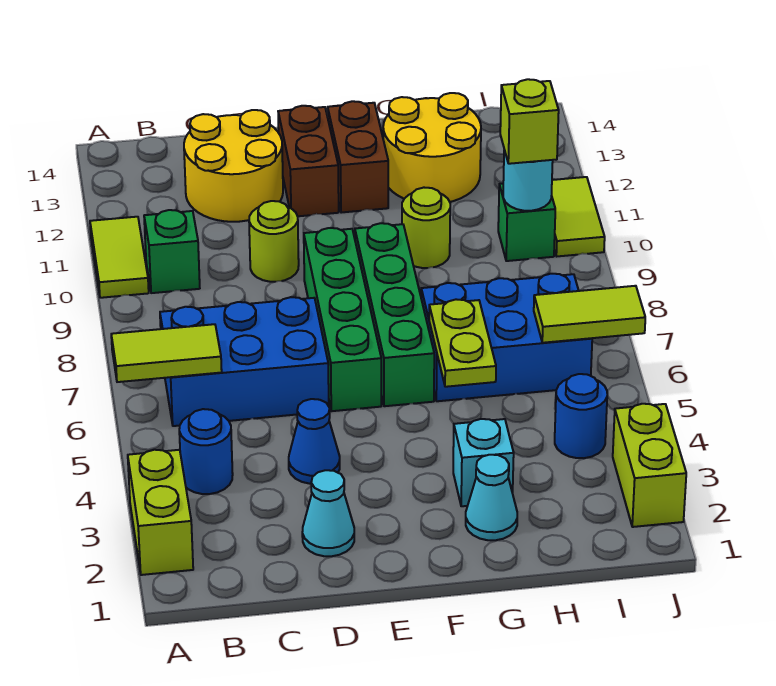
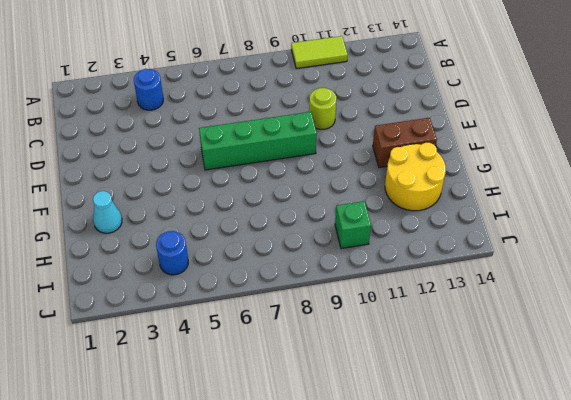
none -> lime brick A2:A3 level 1
none -> blue brick B6:D7 level 1
none -> green brick B10 level 1

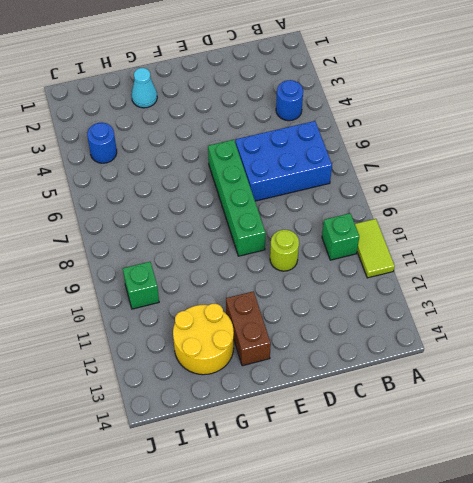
none -> lime brick A2:A3 level 1
none -> yellow round brick C12:D13 level 1
none -> cyan cone D2 level 1

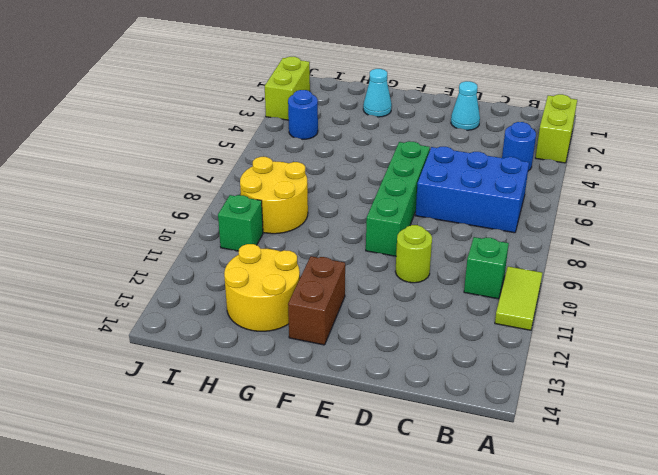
yellow round brick H8:I9 level 1 -> yellow round brick C12:D13 level 1
none -> blue cone D4 level 1
none -> brown brick E12:E13 level 1
none -> green brick F6:F9 level 1

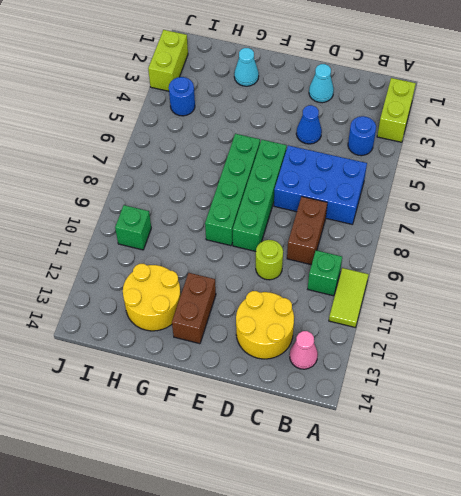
pink cone B13 level 1 -> none
brown brick C8:C9 level 1 -> brown brick E12:E13 level 1
none -> cyan brick G3 level 1
none -> blue brick G6:I7 level 1
none -> lime round brick G10 level 1

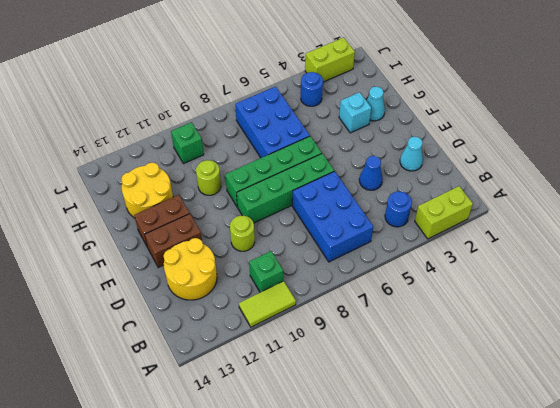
none -> lime tile J10:J11 level 1
none -> lime tile A6:B6 level 2
none -> lime plate G5:G6 level 2

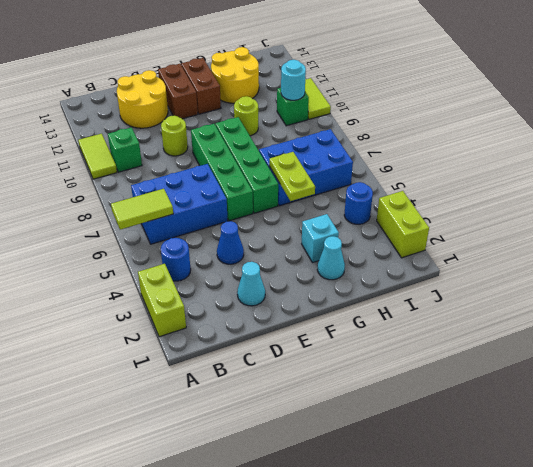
none -> lime tile I6:J6 level 2
none -> lime brick I10 level 3

